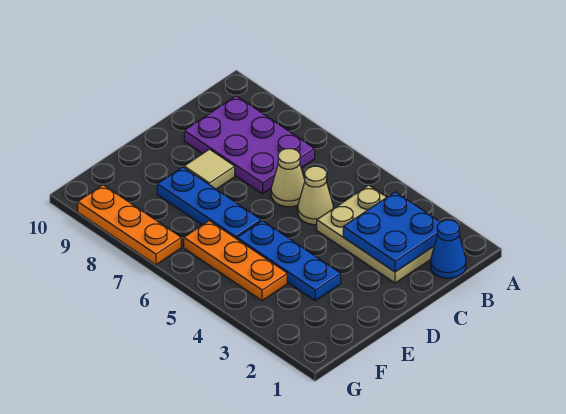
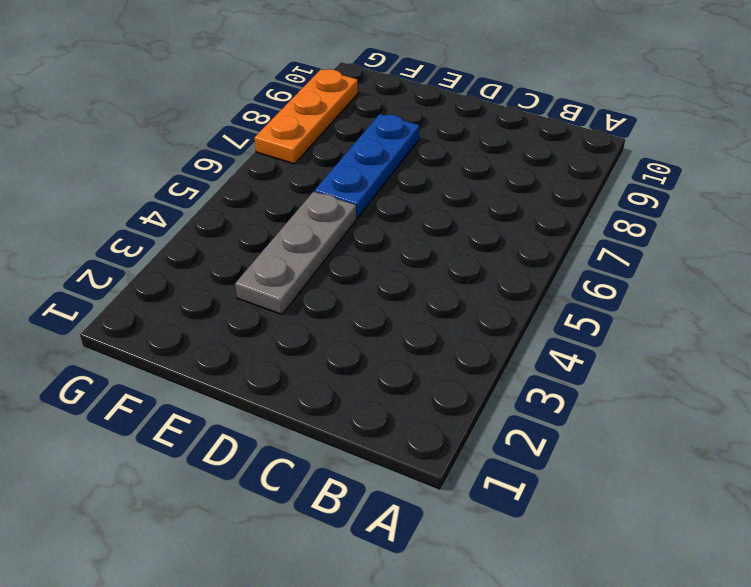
grey plate E3:E5 level 1 -> blue plate E3:E5 level 1
none -> blue cone B1 level 1
none -> tan plate B2:C4 level 1

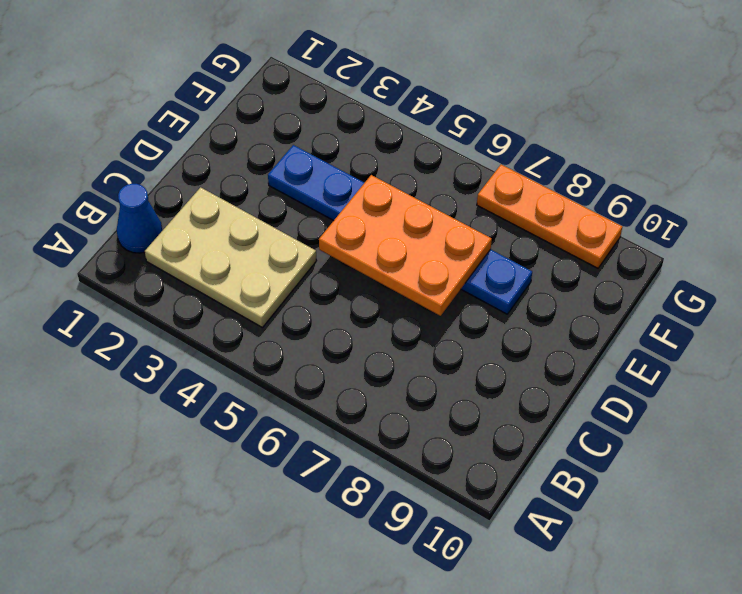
orange plate D5:E7 level 2 -> none
none -> purple plate B7:C9 level 1
none -> tan cone C5 level 1

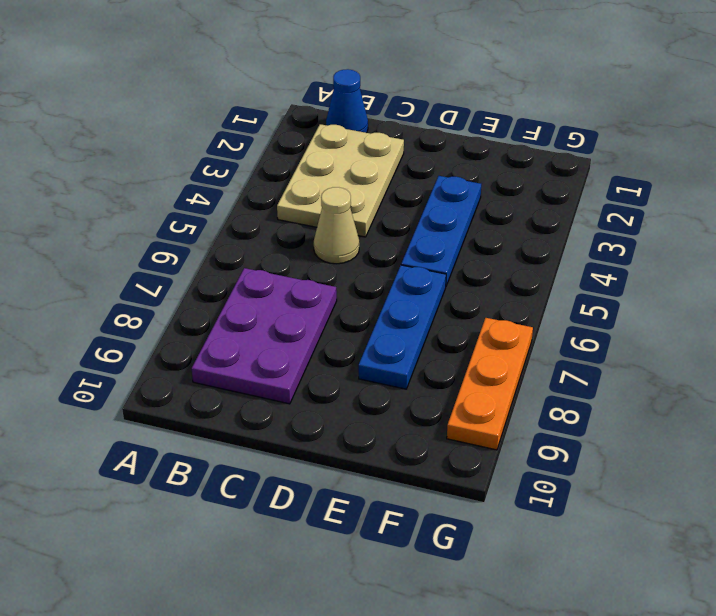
none -> tan cone C6 level 1
none -> tan tile D8 level 1

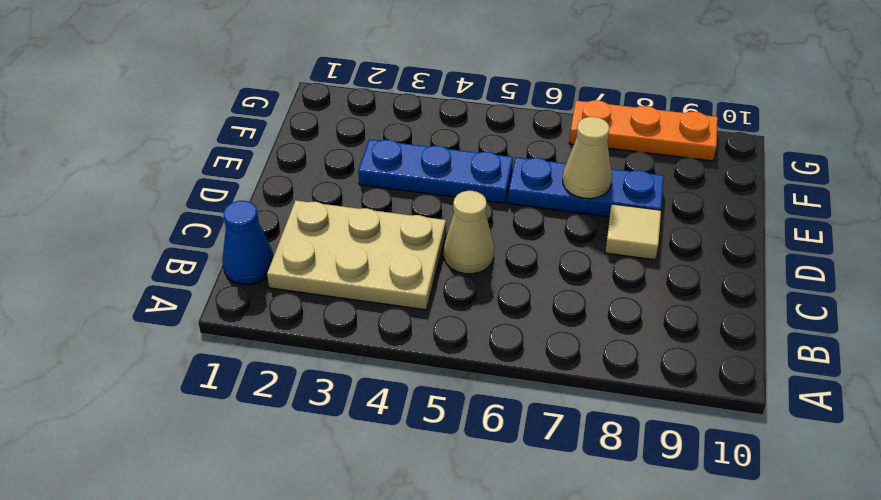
tan cone E7 level 2 -> tan cone C6 level 1
none -> purple plate B7:C9 level 1
none -> orange plate F4:F6 level 1

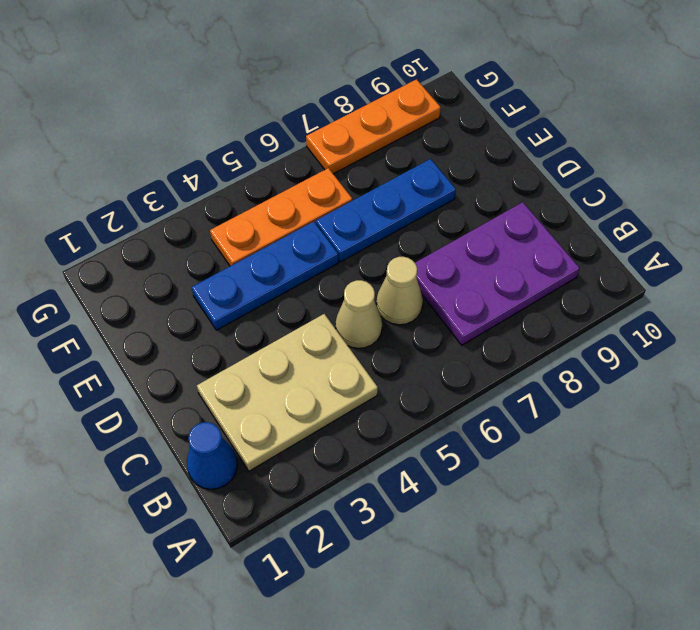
none -> tan tile D8 level 1
none -> blue plate B2:C3 level 2

